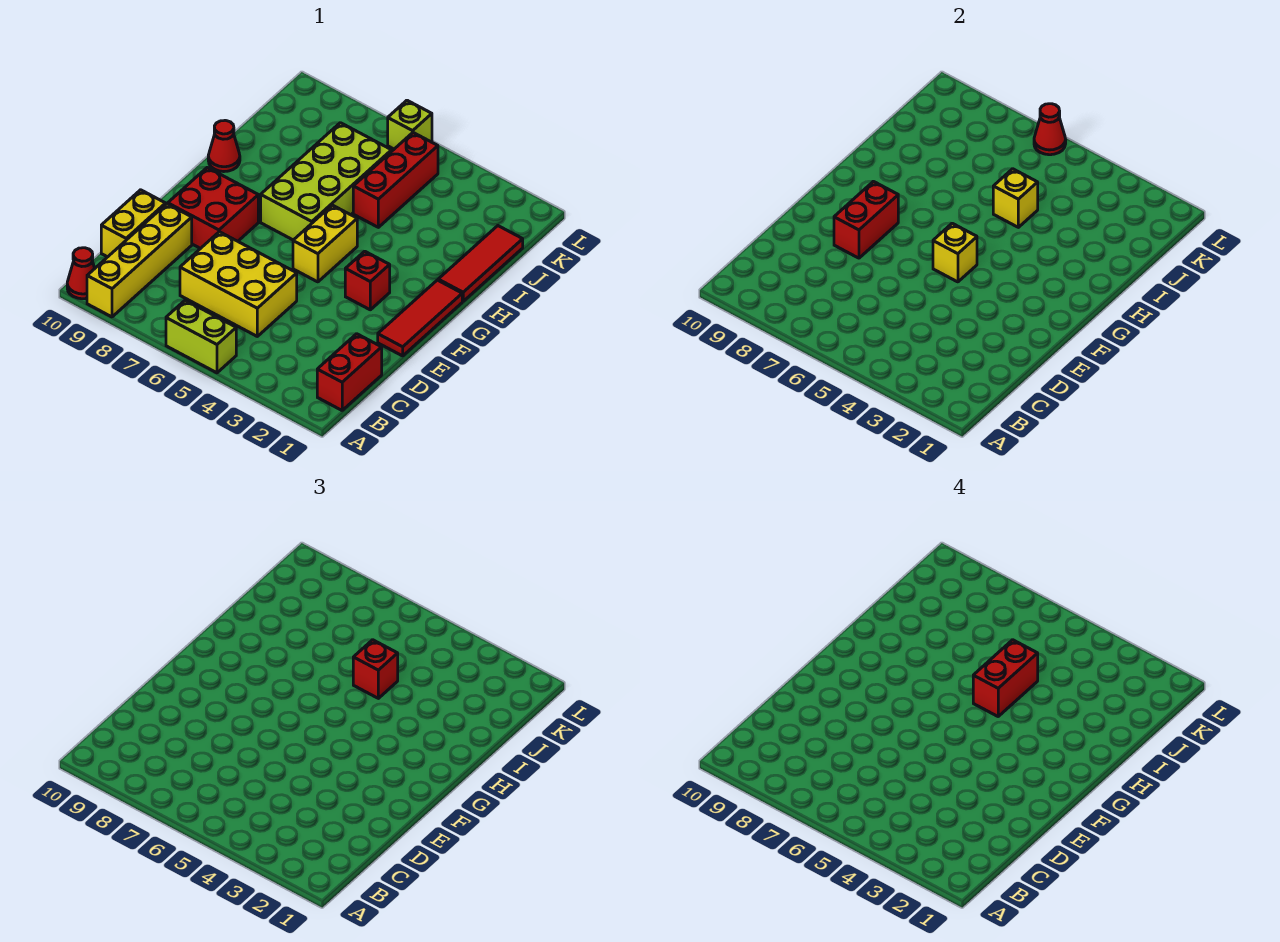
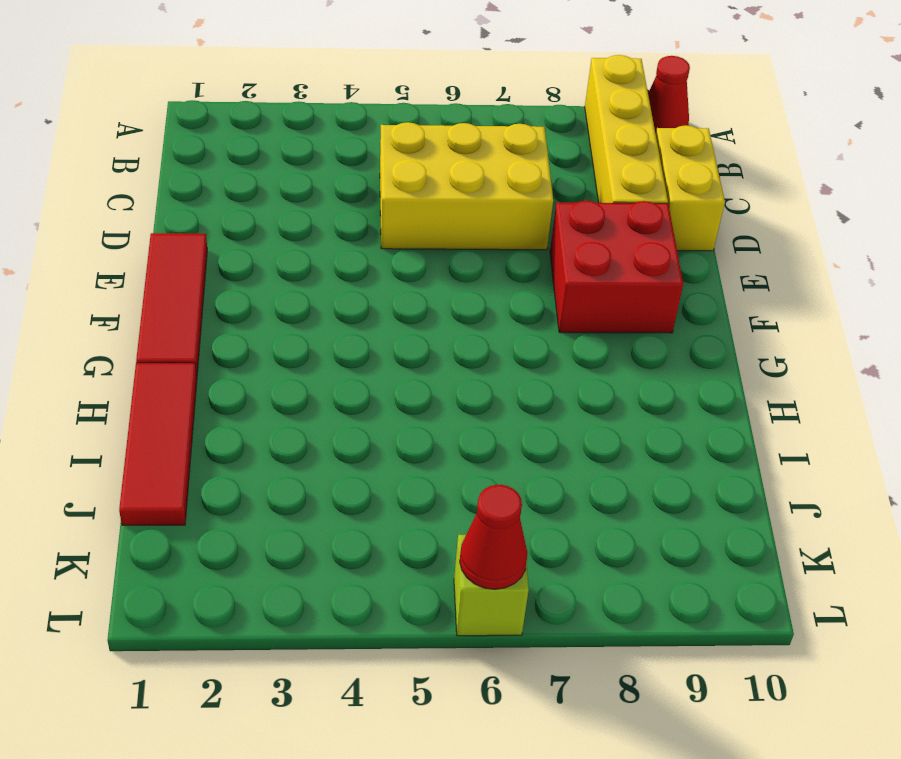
none -> lime brick A5:A6 level 1
none -> red brick B1:C1 level 1
none -> red brick F3 level 1

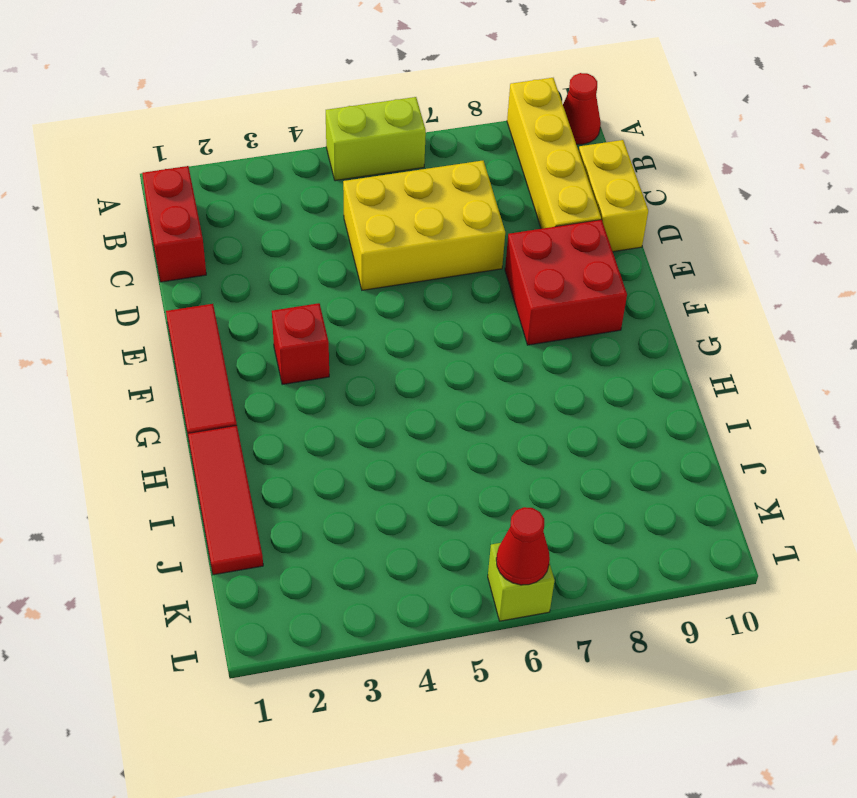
none -> yellow brick F5:G5 level 1
none -> lime brick G6:J7 level 1
none -> red cone H10 level 1

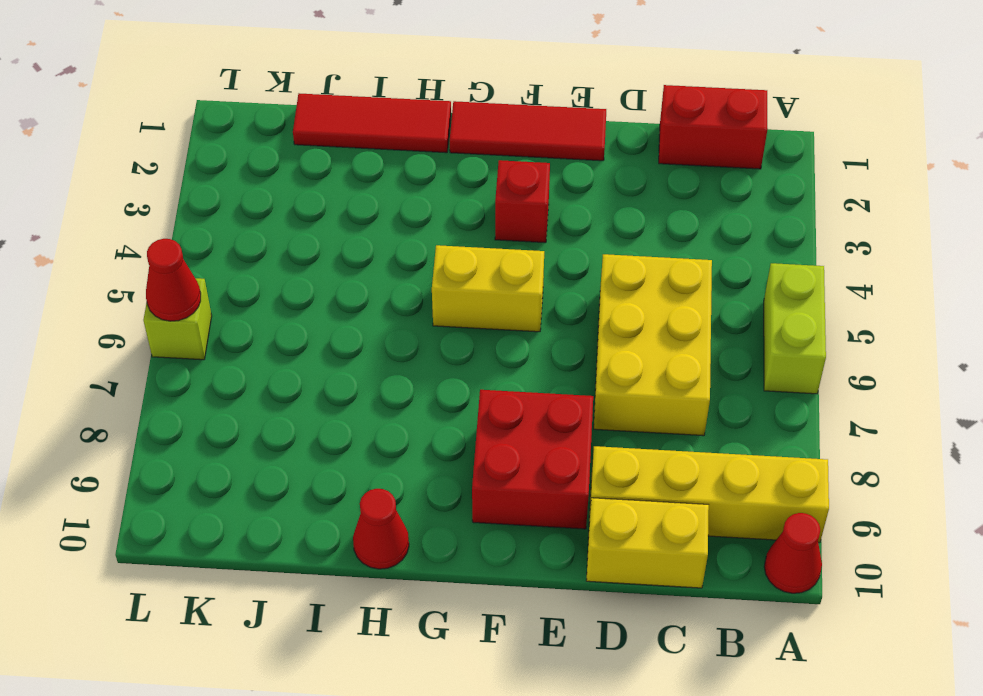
none -> lime brick G6:J7 level 1
none -> red brick I5:K5 level 1
none -> red brick E8:F8 level 2

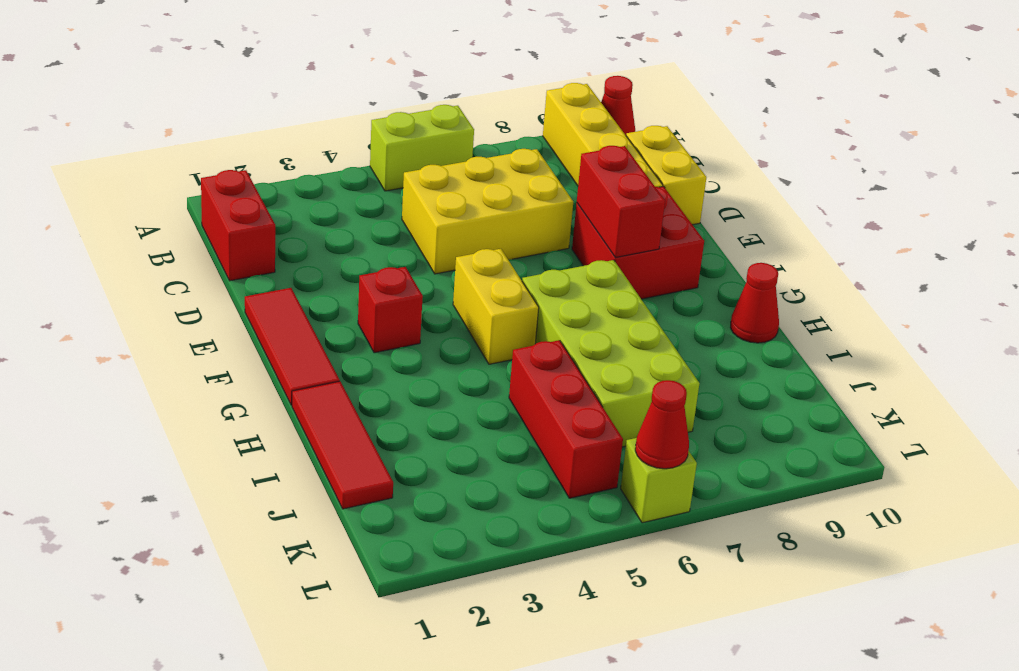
none -> yellow brick F5 level 2
none -> yellow brick I5 level 2
none -> red brick I5 level 3

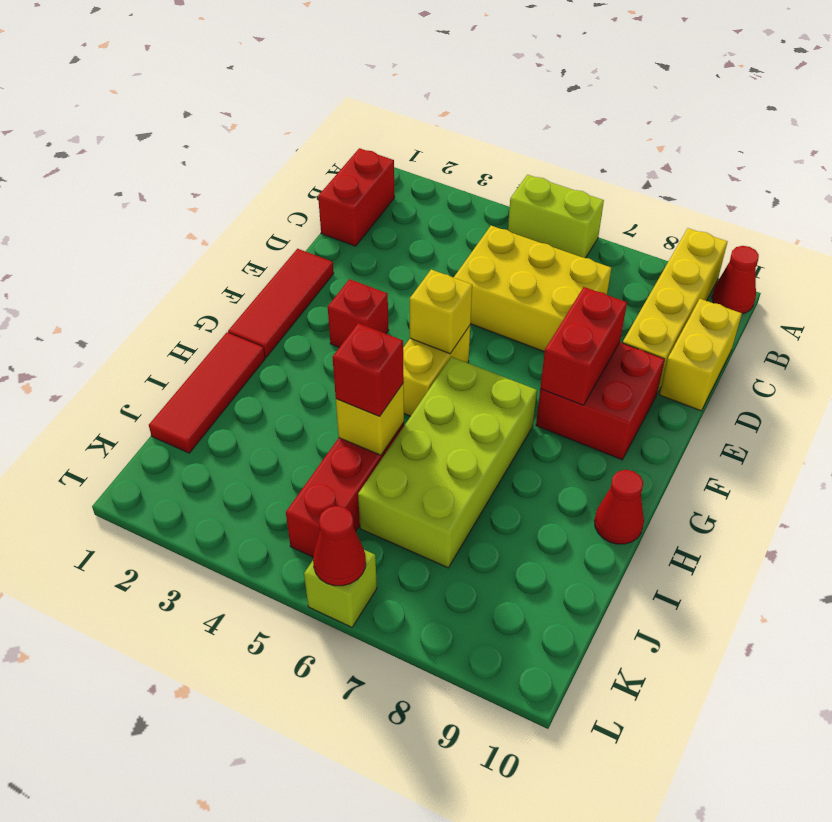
none -> red brick H5:I5 level 4

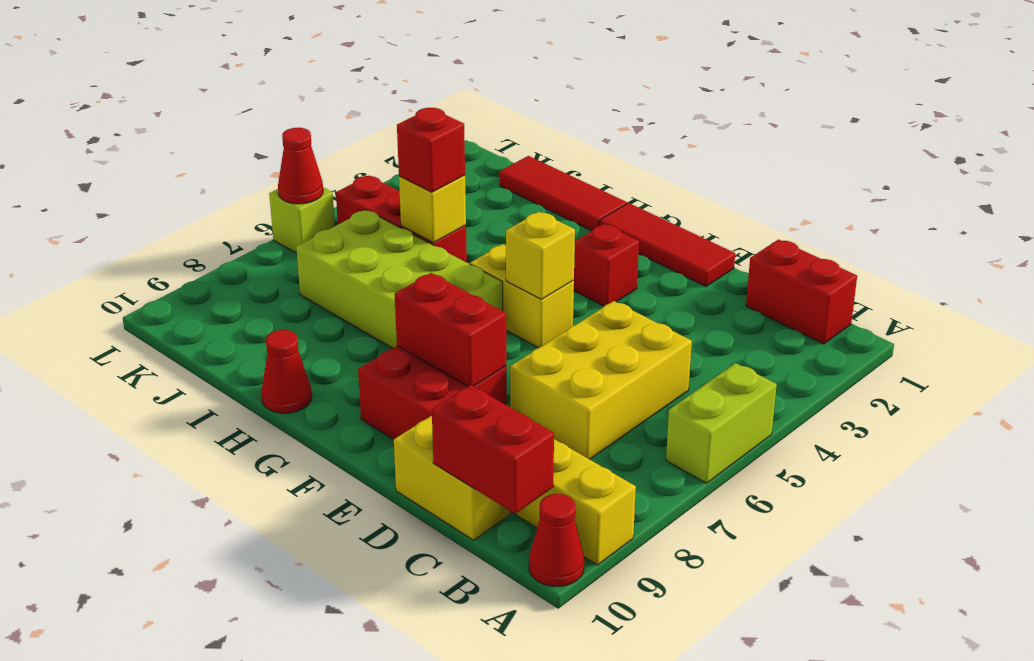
red brick B10:C10 level 2 -> red brick H5:I5 level 4

